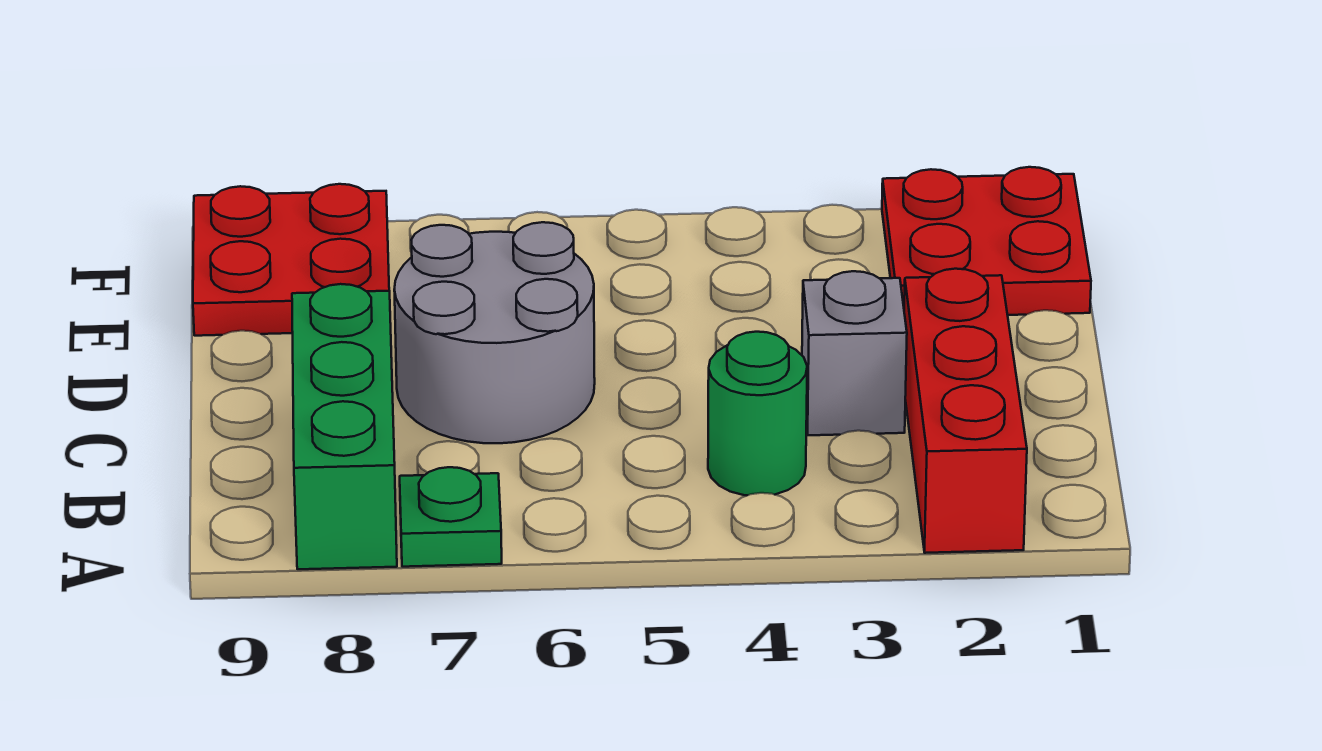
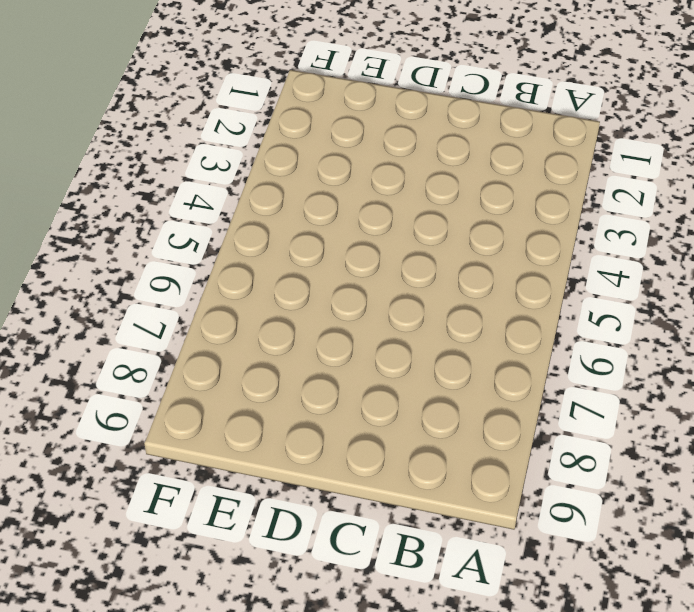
none -> red brick A2:C2 level 1
none -> green plate A7 level 1

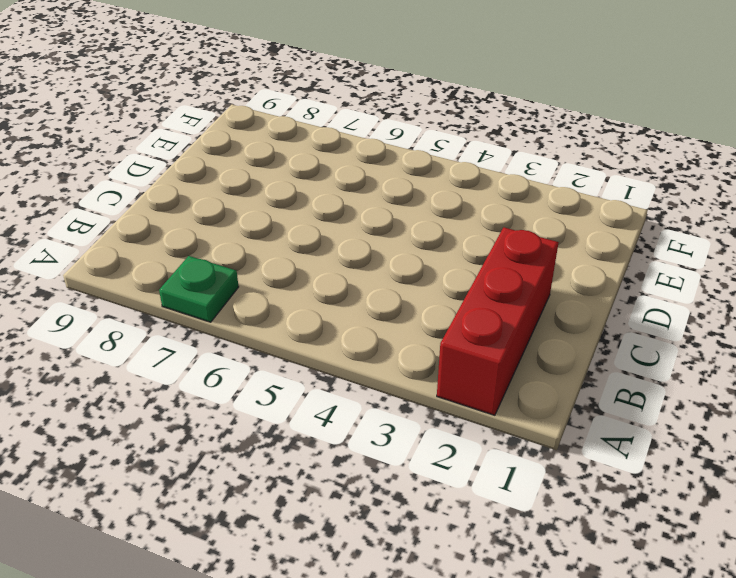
none -> green brick A8:C8 level 1
none -> green round brick B4 level 1

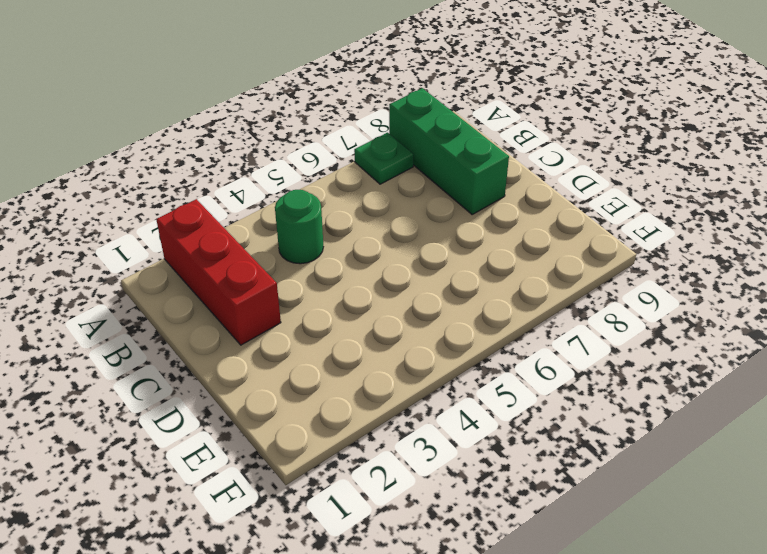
none -> grey brick C3 level 1
none -> grey round brick C6:D7 level 1

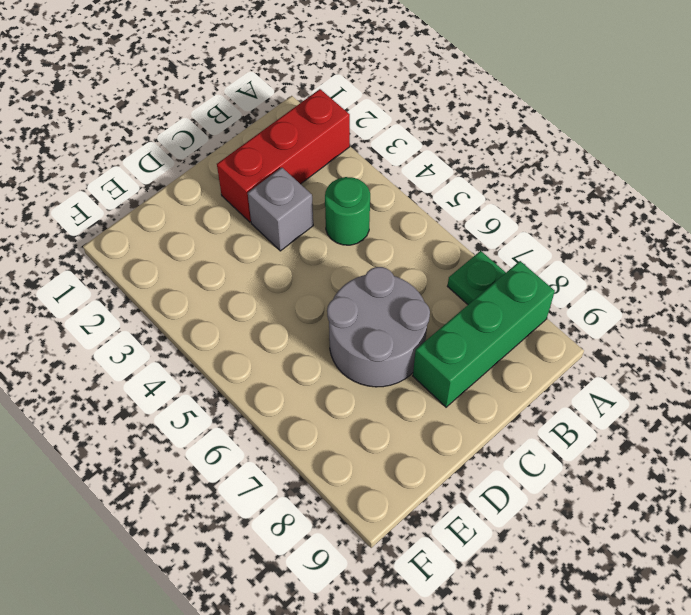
none -> red plate E1:F2 level 1
none -> red plate E8:F9 level 1

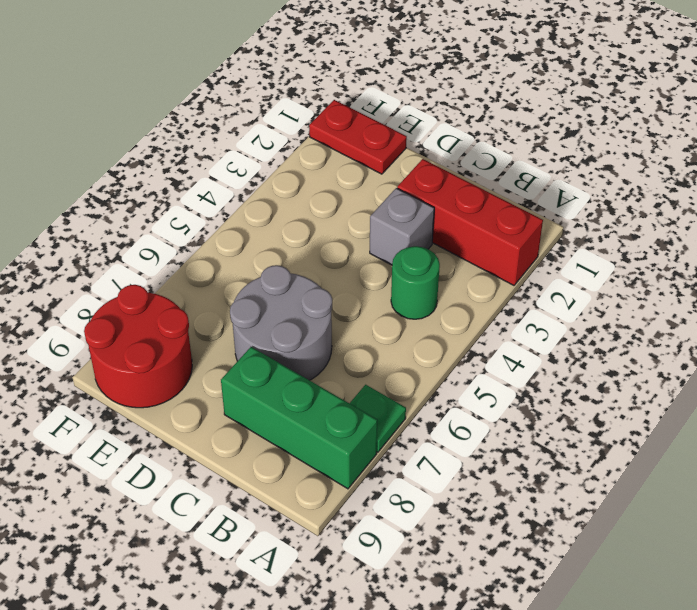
red plate E1:F1 level 1 -> red plate E1:F2 level 1
red round brick E8:F9 level 1 -> red plate E8:F9 level 1

